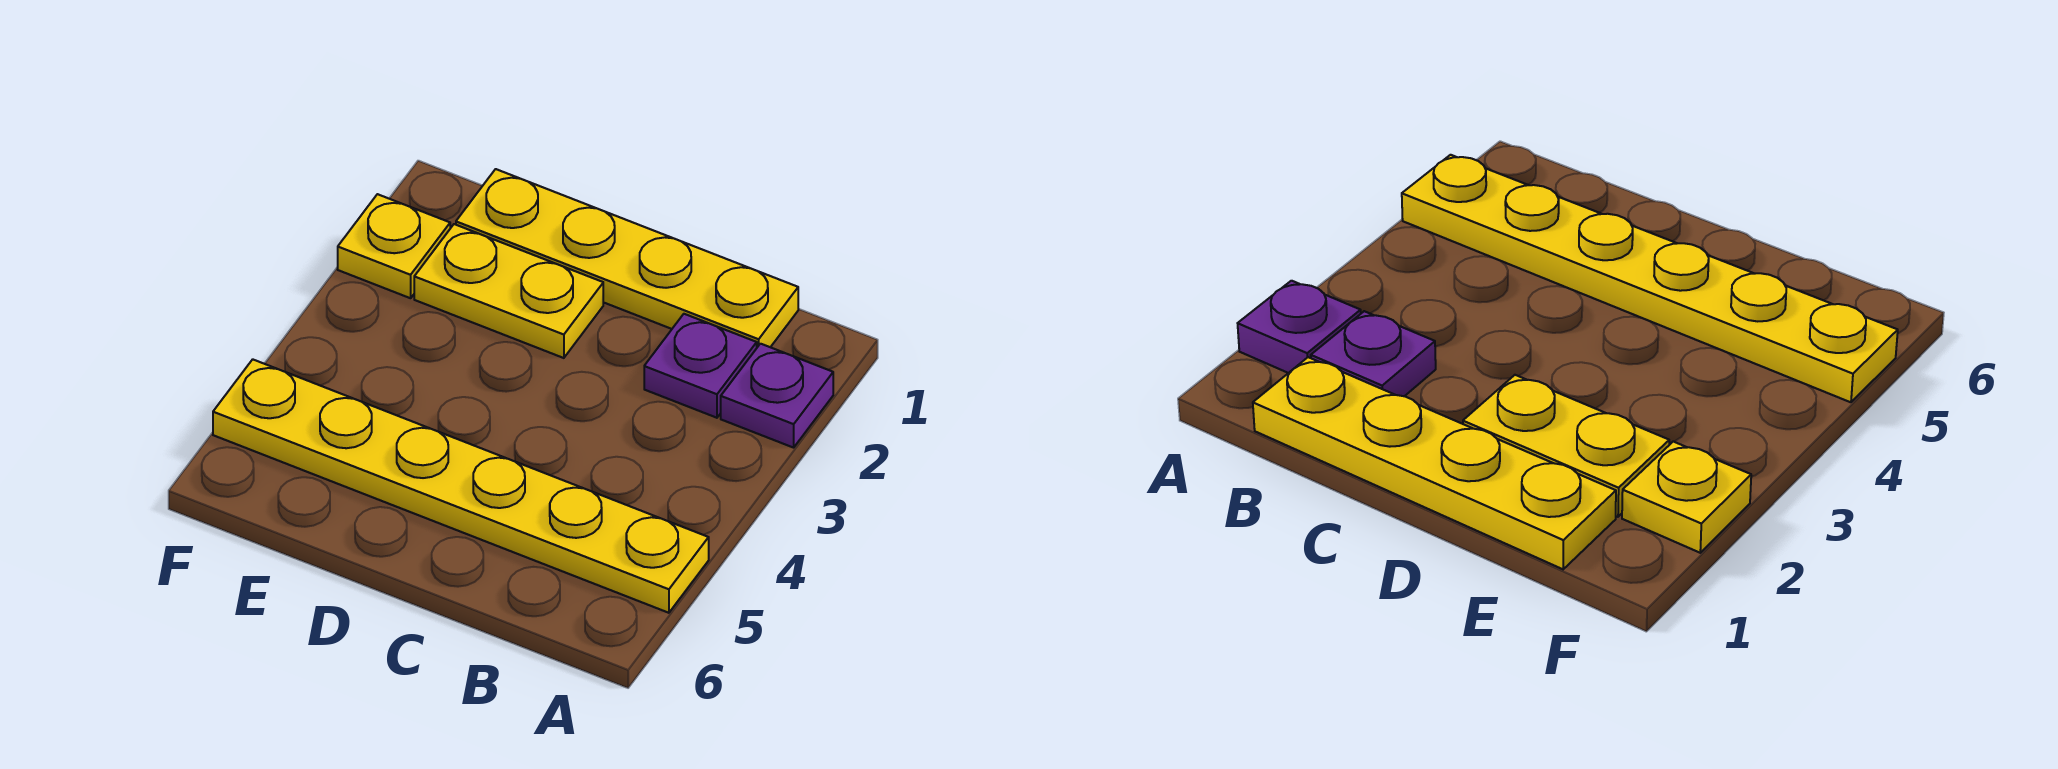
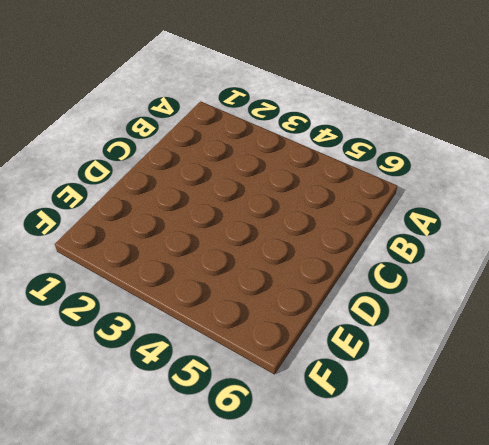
none -> purple plate A2 level 1
none -> yellow plate A5:F5 level 1

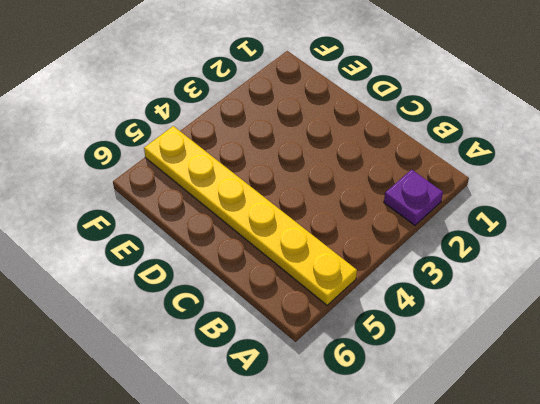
none -> yellow plate B1:E1 level 1
none -> purple plate B2 level 1

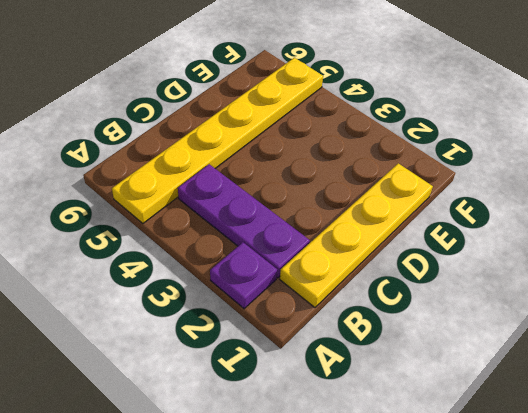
purple plate B2:B4 level 1 -> purple plate B2 level 1
none -> yellow plate D2:E2 level 1
none -> yellow plate F2 level 1

